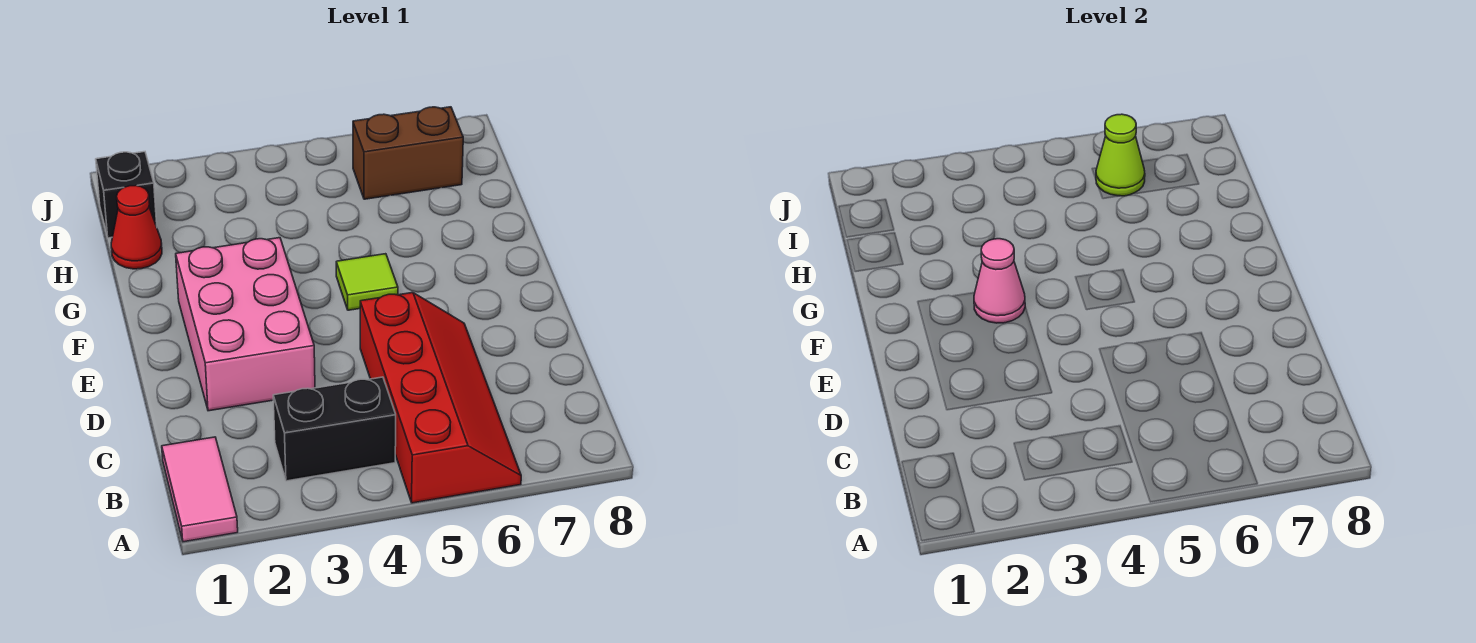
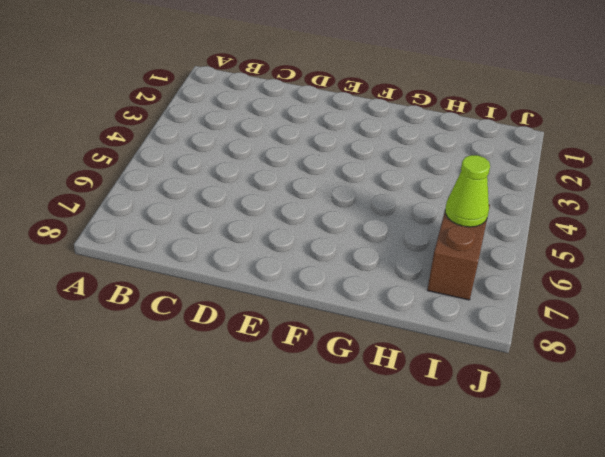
none -> pink tile A1:B1 level 1
none -> red slope A5:D6 level 1 top 5

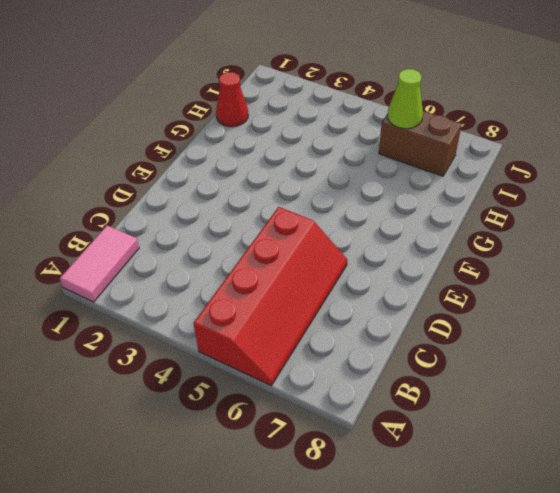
none -> black brick B3:B4 level 1
none -> pink brick D2:F3 level 1

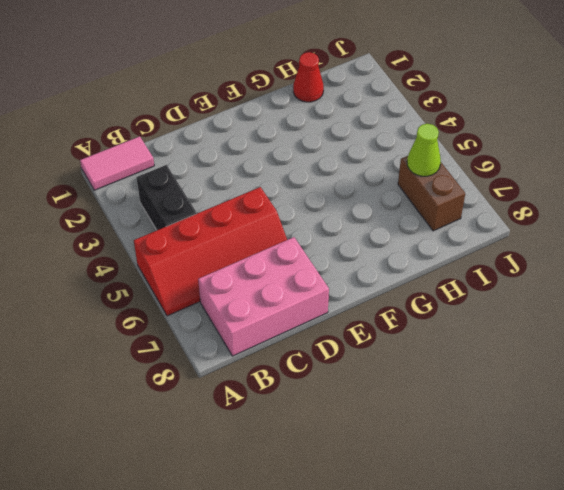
pink brick B7:D8 level 1 -> pink brick D2:F3 level 1
none -> lime tile F5 level 1
none -> black brick I1 level 1

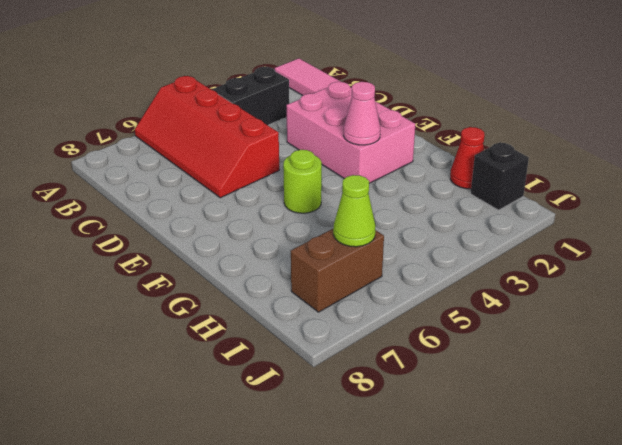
lime round brick F5 level 1 -> lime tile F5 level 1

